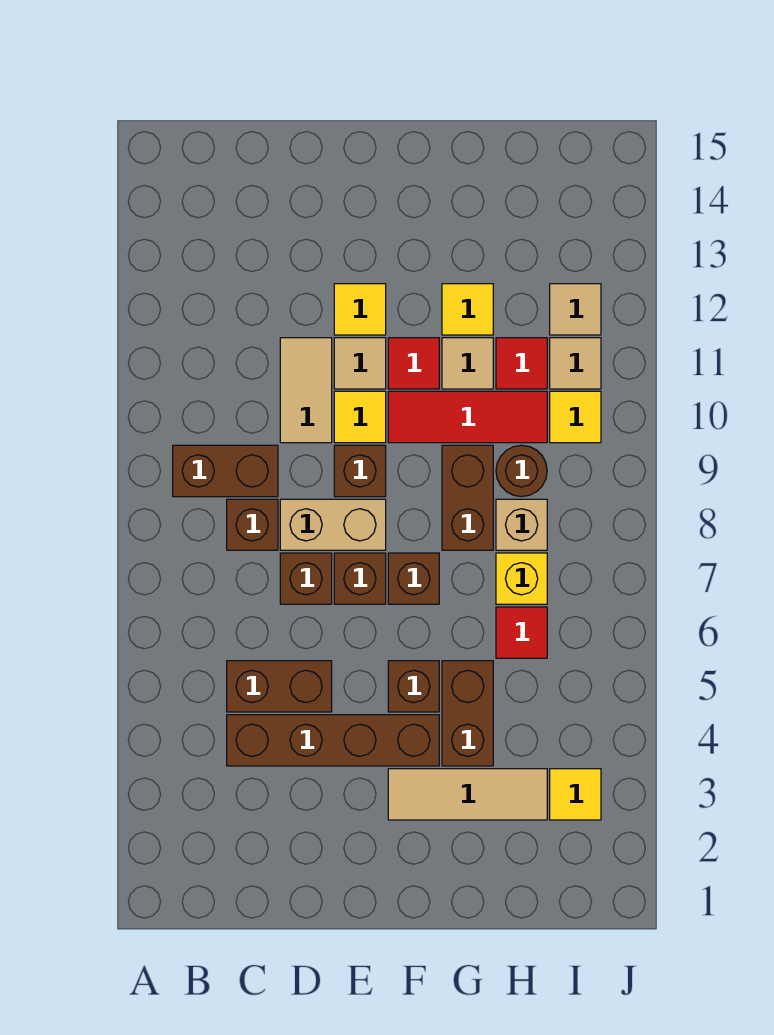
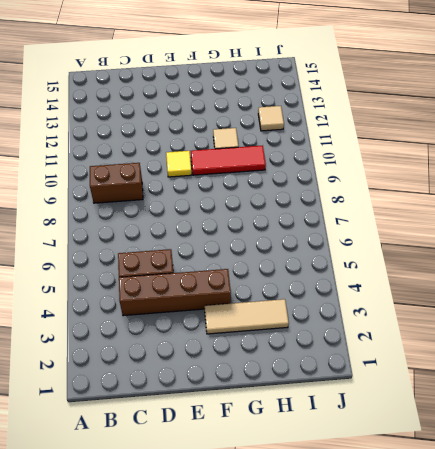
none -> brown brick C8 level 1
none -> brown brick D7 level 1
none -> tan brick D8:E8 level 1
none -> tan tile D10:D11 level 1

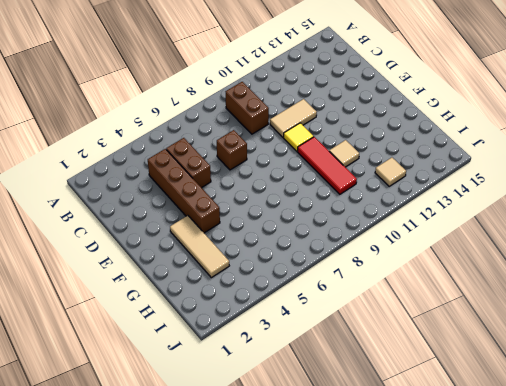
none -> brown brick C8 level 1
none -> tan brick D8:E8 level 1
none -> brown brick E7 level 1
none -> brown brick E9 level 1

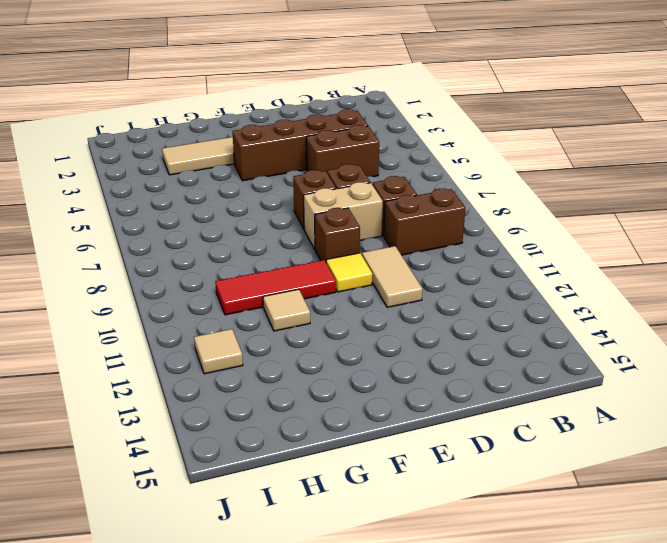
none -> tan tile E11 level 1
none -> yellow tile E12 level 1
none -> brown brick F5 level 1
none -> brown brick F7 level 1

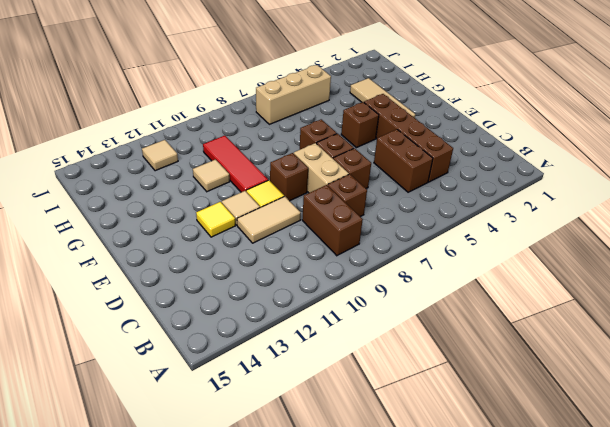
tan brick I5:I7 level 1 -> none
none -> red tile F11 level 1
none -> brown brick G4:G5 level 1
none -> brown brick G8:G9 level 1
none -> yellow tile G12 level 1

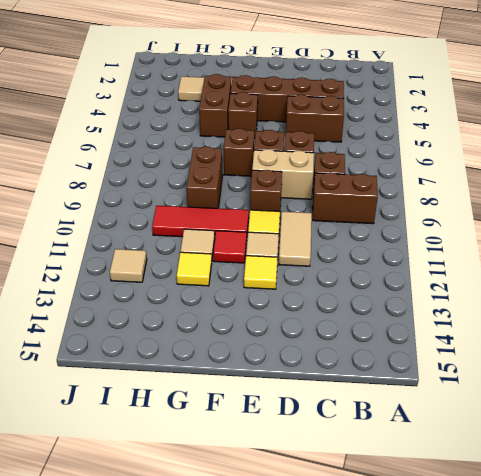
none -> red tile H6 level 1
none -> yellow brick H7 level 1
none -> tan brick H8 level 1
none -> brown round brick H9 level 1

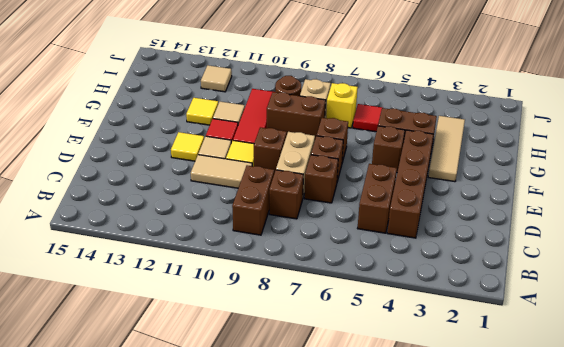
none -> red tile H11 level 1
none -> yellow tile I3 level 1
none -> yellow tile I10 level 1
none -> tan tile I11 level 1

